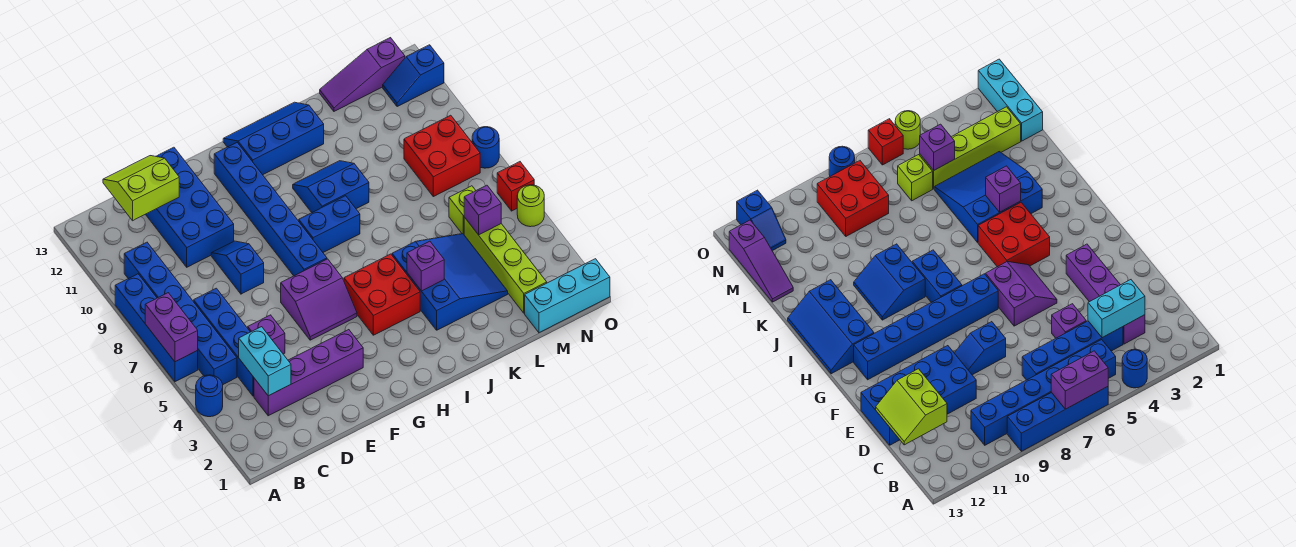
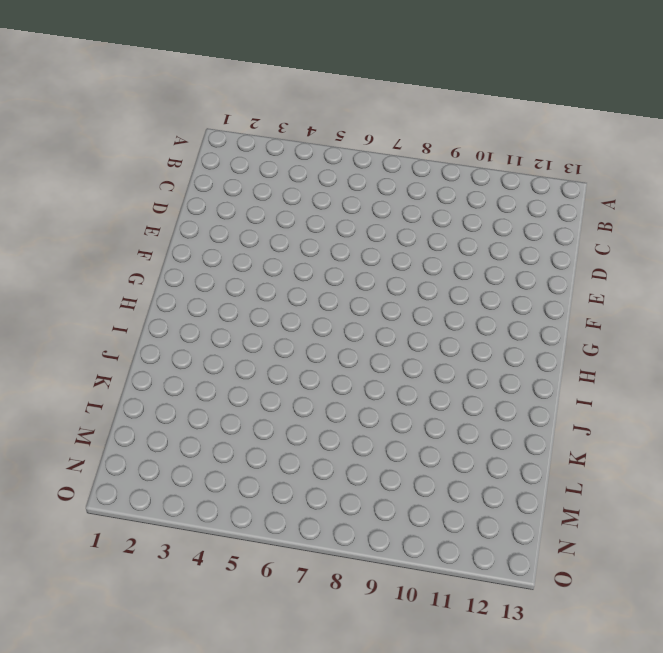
none -> blue round brick A4 level 1
none -> blue brick A6:A9 level 1
none -> blue brick B5:B10 level 1

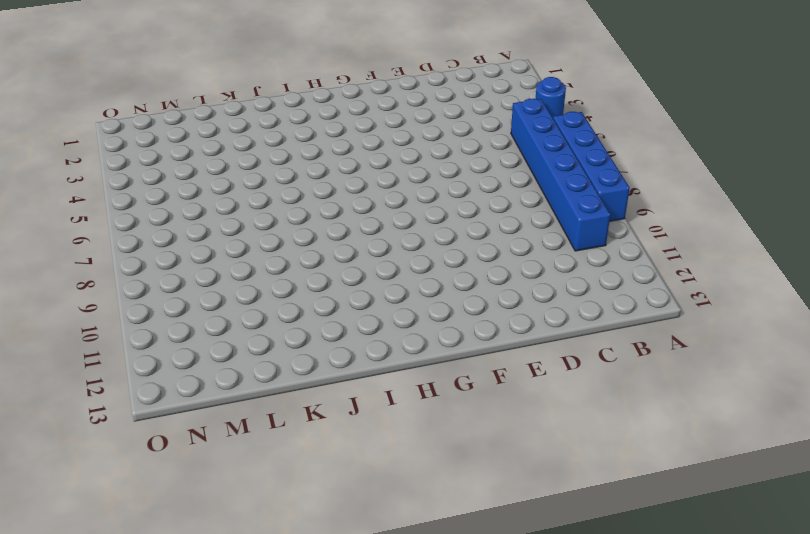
none -> purple brick C3:F3 level 1
none -> blue brick C4:C7 level 1
none -> purple brick D5 level 1

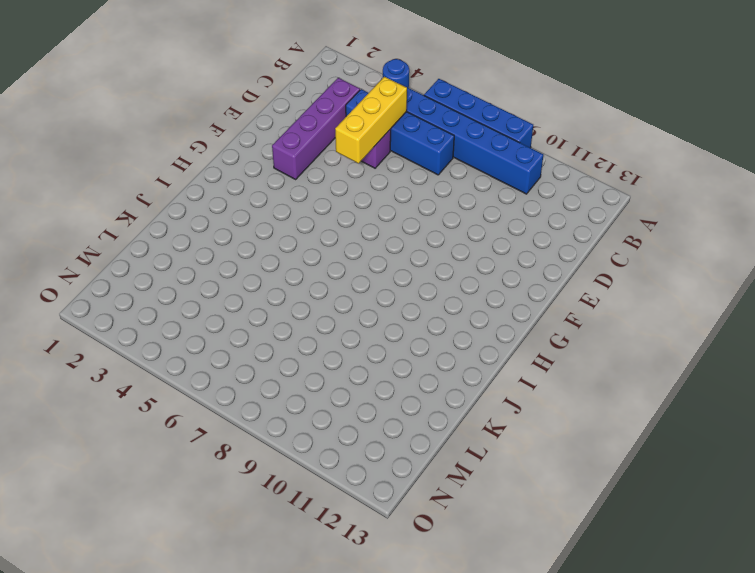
yellow brick C5:E5 level 2 -> none
none -> blue brick D10:E13 level 1
none -> blue slope E8:E9 level 1 top 8
none -> purple slope F5:G6 level 1 top 6

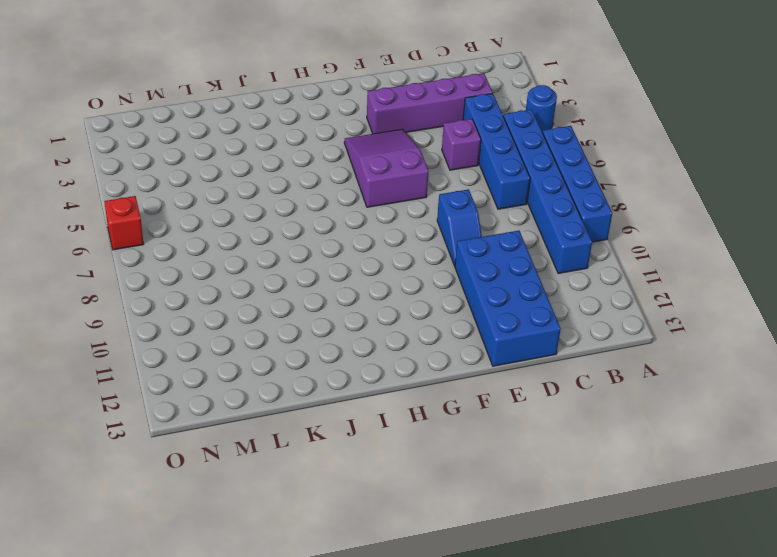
purple slope F4:G6 level 1 top 6 -> purple slope F5:G6 level 1 top 6
none -> blue brick G7:G12 level 1
none -> red brick H4:I5 level 1
none -> blue brick H8:I8 level 1

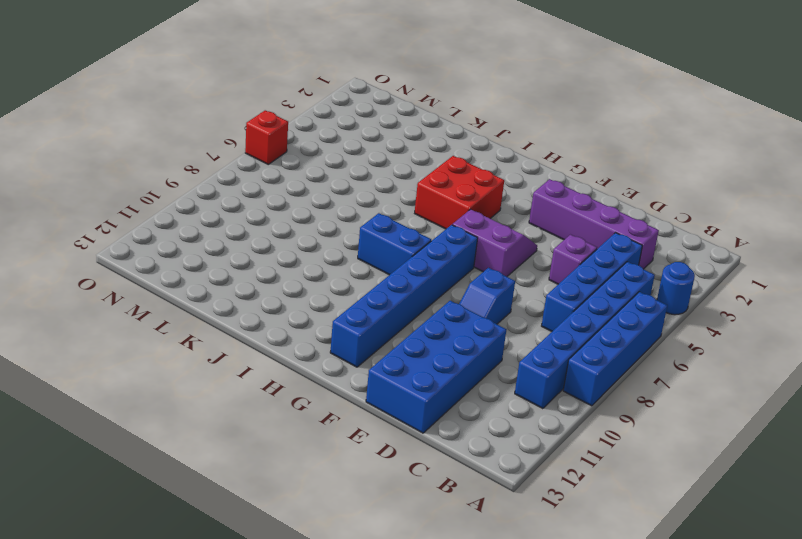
none -> blue slope H12:J13 level 1 top 12
none -> blue slope I9:J10 level 1 top 9
none -> blue slope J3:L5 level 1 top J

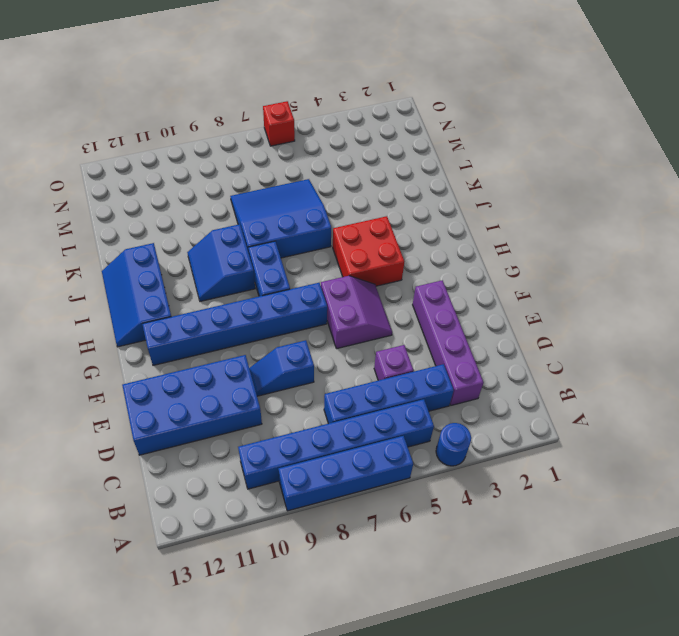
blue slope J6:L8 level 1 top J -> blue slope J3:L5 level 1 top J
none -> purple slope L13:N13 level 1 top N
none -> cyan brick M1:O1 level 1
none -> lime brick M2:M5 level 1

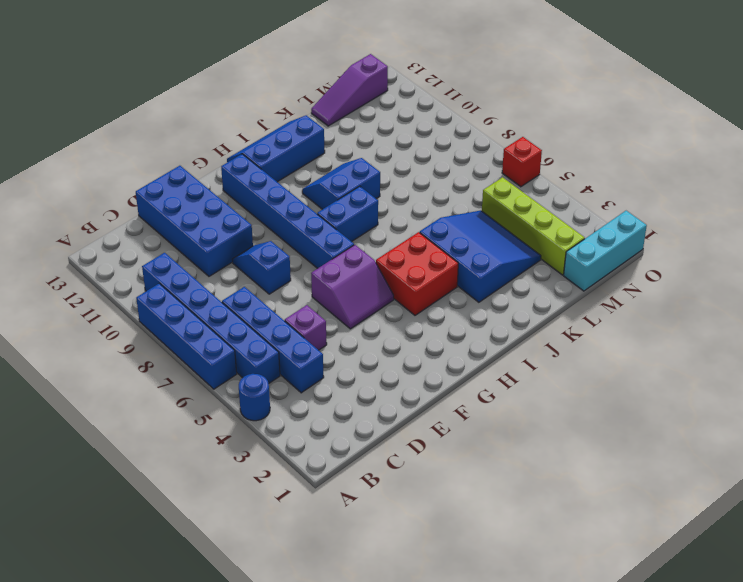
none -> purple brick C3:F3 level 1
none -> lime brick M6 level 1
none -> red brick M8:N9 level 1

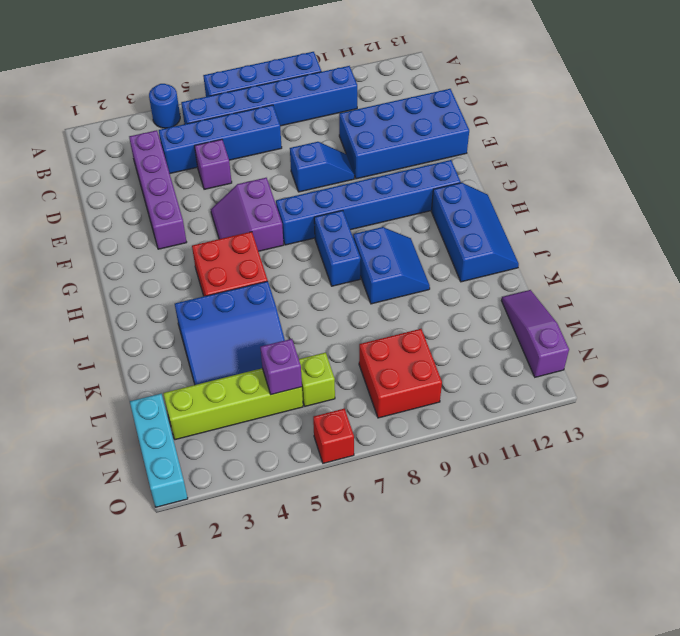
none -> blue slope N12:O12 level 1 top O
none -> lime round brick O5 level 1
none -> blue round brick O8 level 1

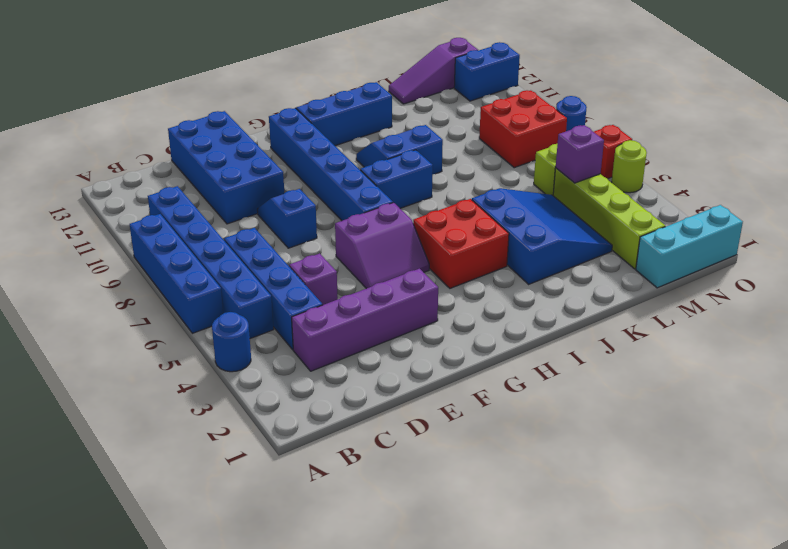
blue brick N12:O12 level 1 -> blue slope N12:O12 level 1 top O
none -> purple brick A6:A7 level 2
none -> cyan brick C3:C4 level 2
none -> lime slope C12:D13 level 2 top 12

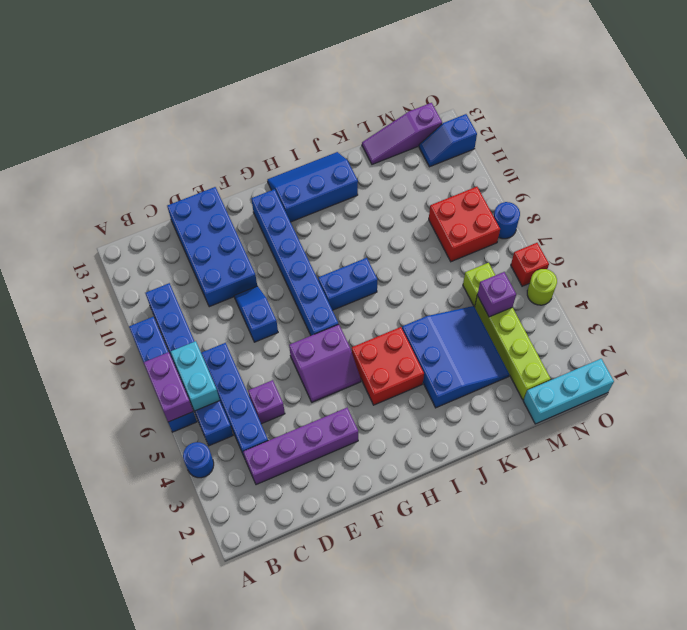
cyan brick B6:B7 level 2 -> cyan brick C3:C4 level 2
none -> blue slope I9:J10 level 1 top 9
none -> lime slope C12:D13 level 2 top 12
none -> purple brick J4 level 2

